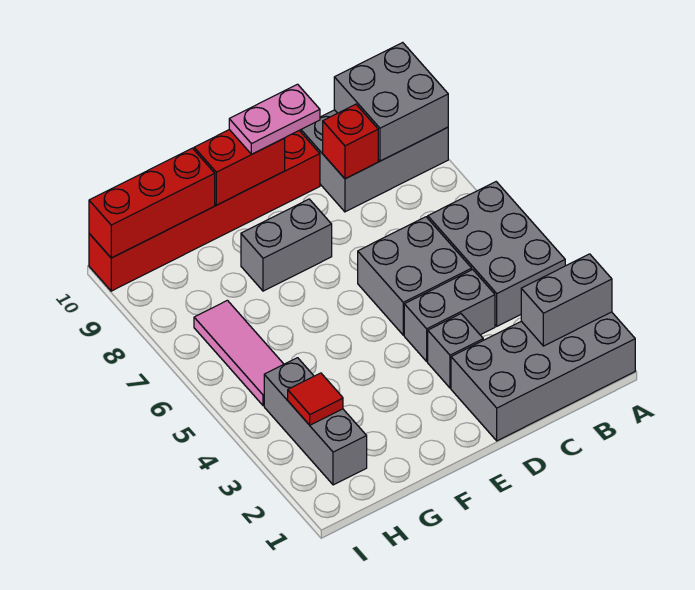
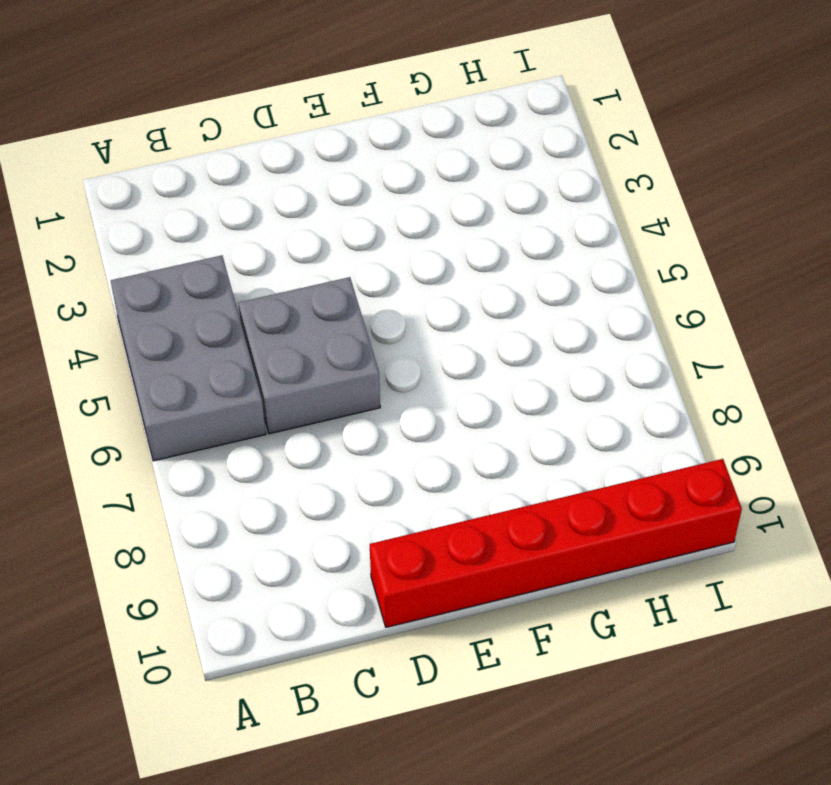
none -> grey brick A1:D2 level 1
none -> grey brick A9:C10 level 1
none -> grey brick C4:D4 level 1

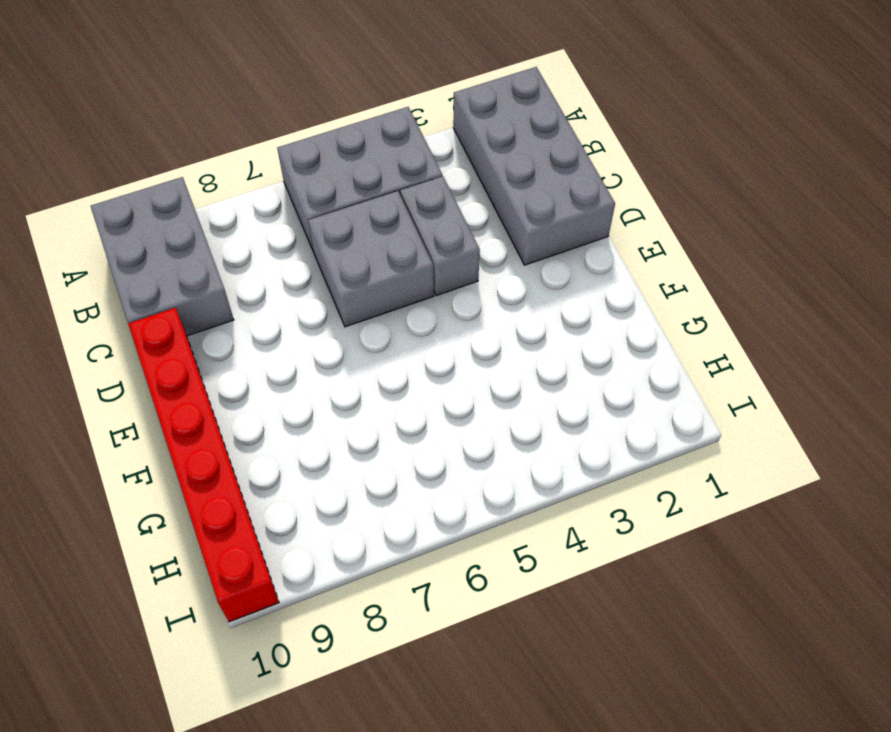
none -> grey brick D3 level 1
none -> grey brick E8:F8 level 1
none -> grey brick H2:H4 level 1

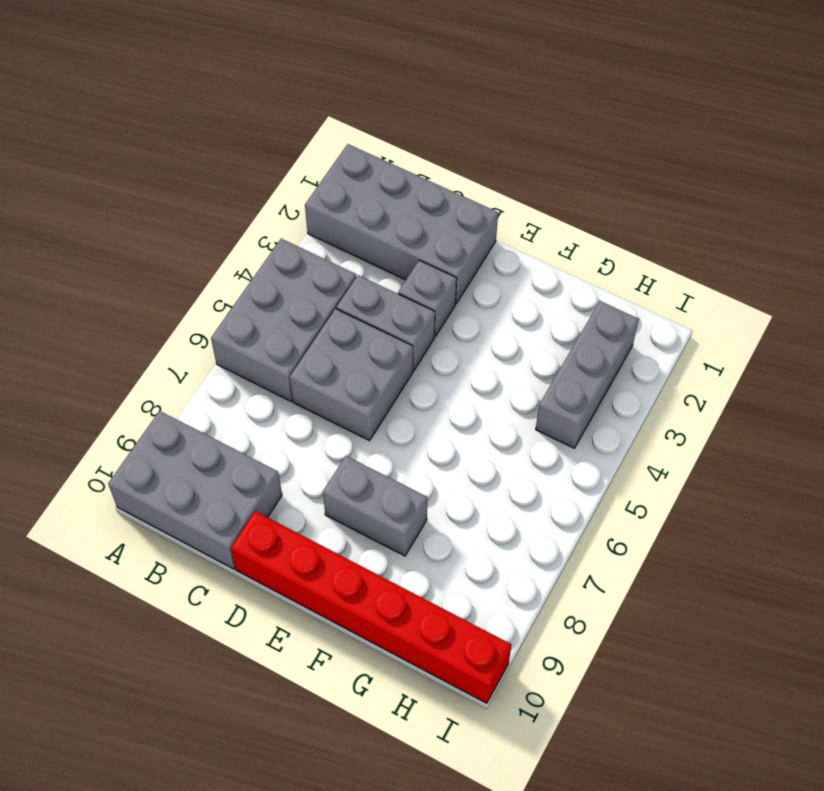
none -> pink tile H5:H7 level 1
none -> grey brick A2:B2 level 2
none -> grey brick A9:B10 level 2

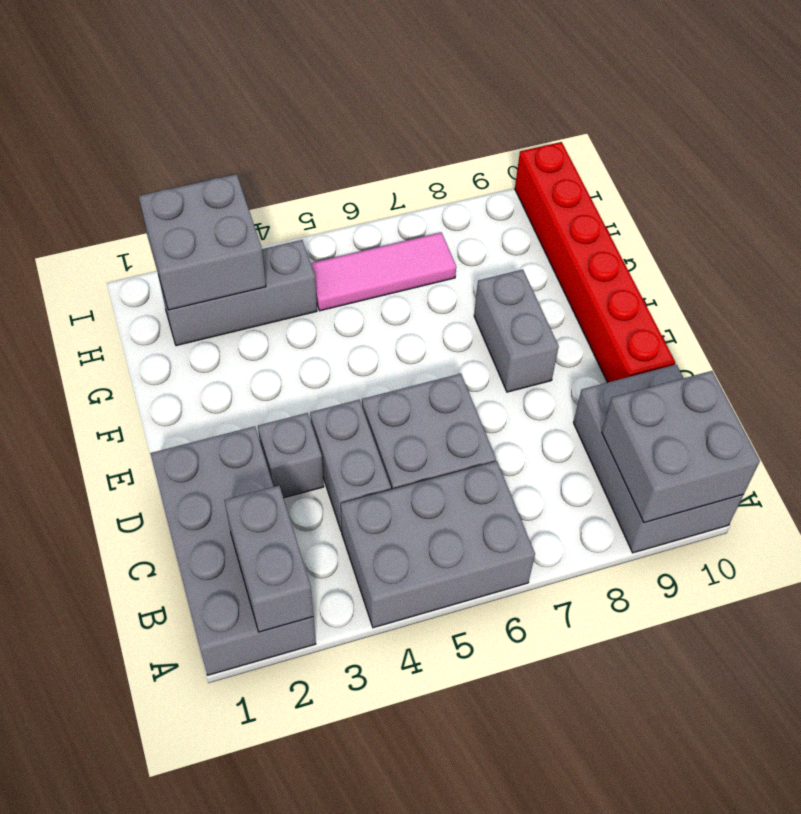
grey brick H2:I3 level 2 -> red tile H3 level 2
none -> red brick C9 level 2
none -> red brick E10:F10 level 2
none -> red brick G10:I10 level 2

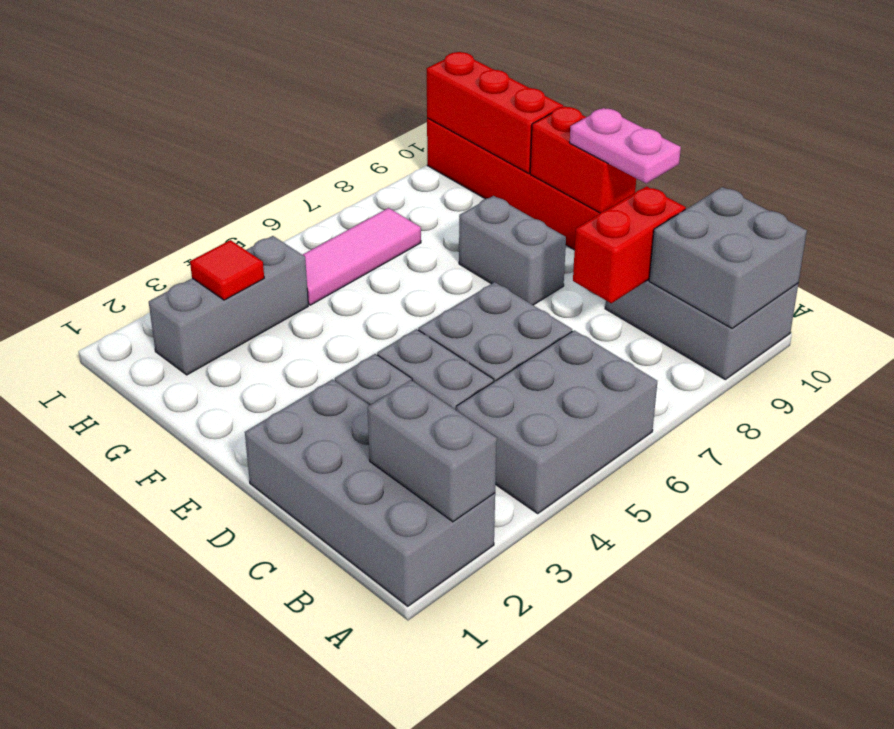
red brick C8:C9 level 2 -> red brick C9 level 2

